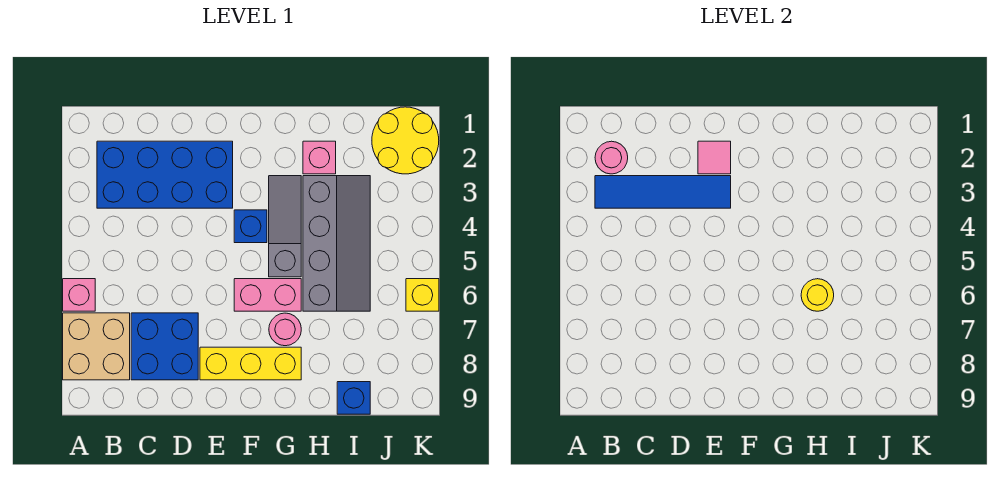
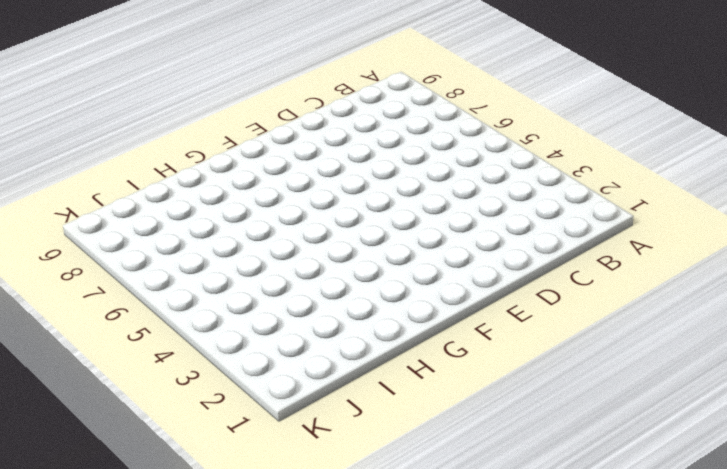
none -> pink brick A6 level 1
none -> tan brick A7:B8 level 1
none -> blue brick B2:E3 level 1

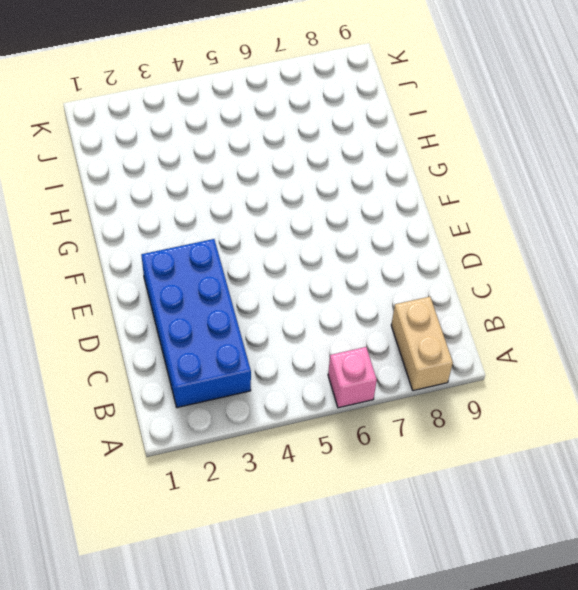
tan brick A8:B8 level 1 -> tan brick A7:B8 level 1
none -> blue brick C7:D8 level 1
none -> yellow brick E8:G8 level 1
none -> blue brick F4 level 1

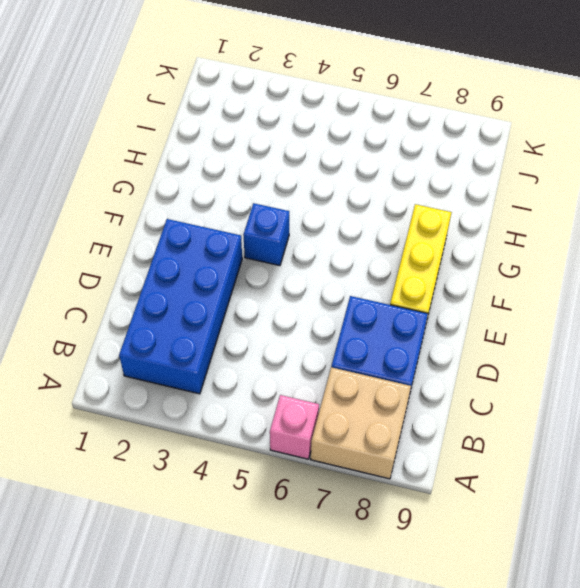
none -> pink brick F6:G6 level 1
none -> grey slope G3:G5 level 1 top 5
none -> pink round brick G7 level 1

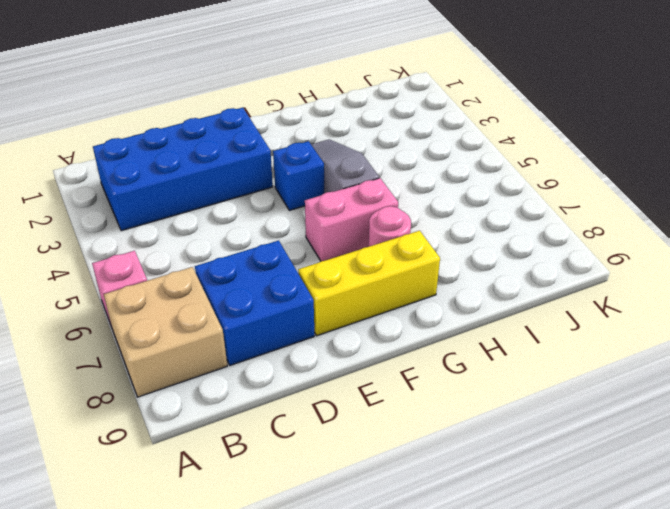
none -> pink brick H2 level 1
none -> grey slope H3:I6 level 1 top H
none -> blue brick I9 level 1

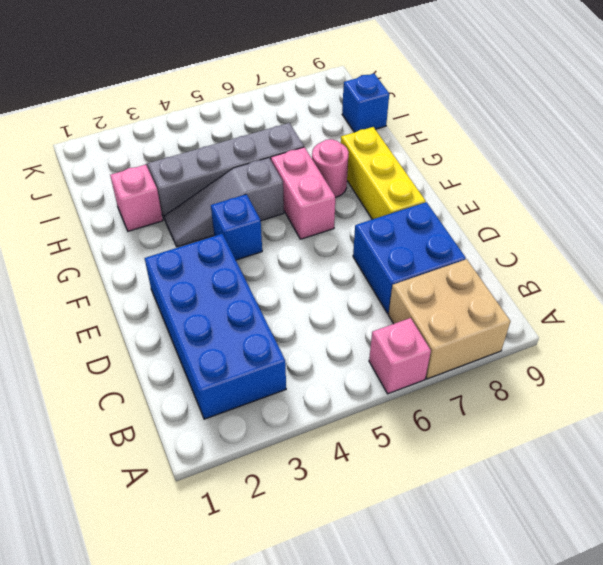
none -> yellow round brick J1:K2 level 1
none -> yellow brick K6 level 1
none -> pink round brick B2 level 2

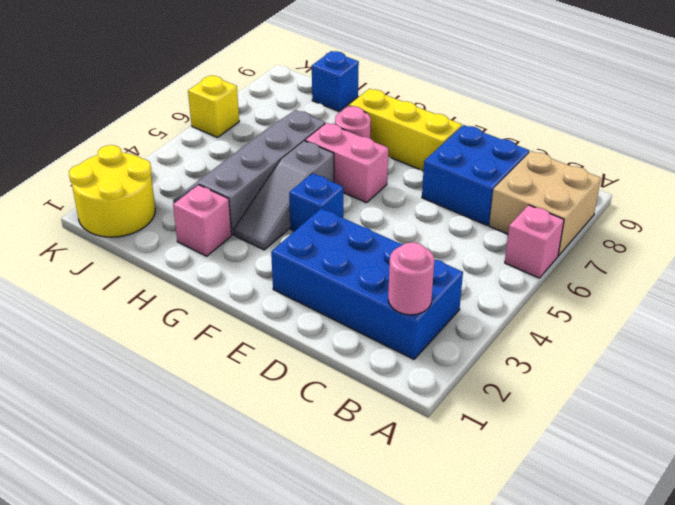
none -> blue tile B3:E3 level 2
none -> pink tile E2 level 2
none -> yellow round brick H6 level 2

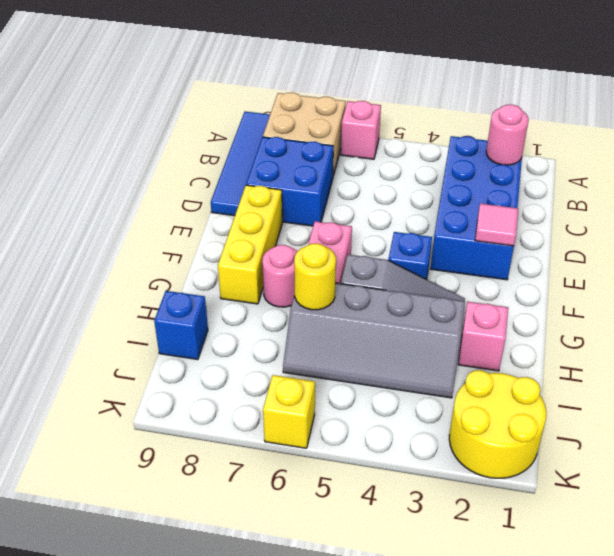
blue tile A9:D9 level 1 -> blue tile B3:E3 level 2

